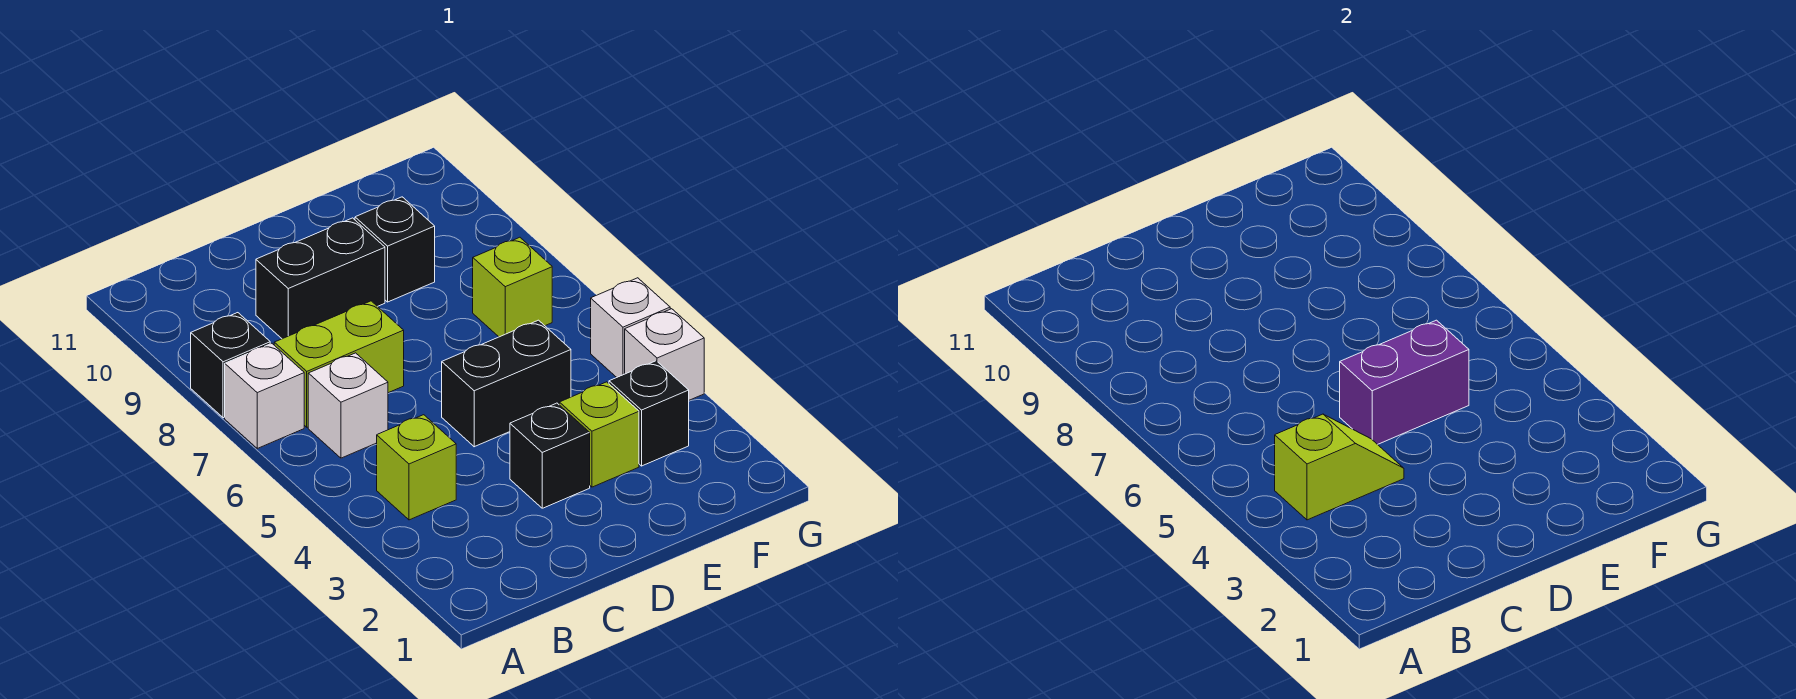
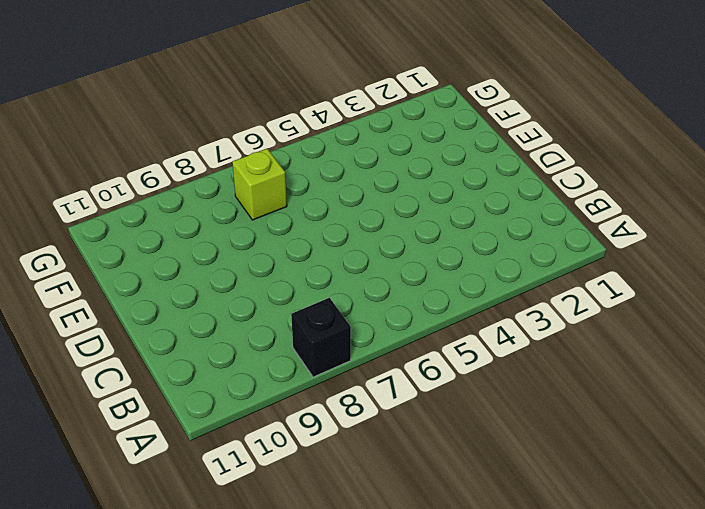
none -> white brick A7 level 1
none -> lime brick B4 level 1
none -> white brick B6 level 1

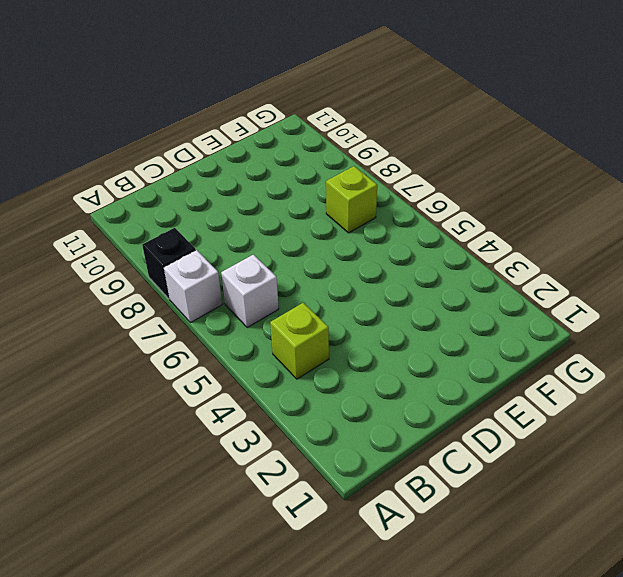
none -> lime brick B7:C7 level 1
none -> black brick C9:D9 level 1
none -> black brick D3 level 1

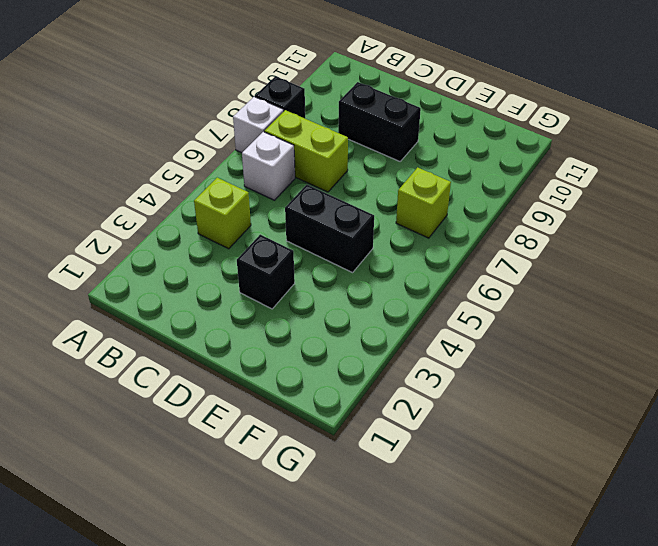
none -> lime brick E3 level 1
none -> black brick E9 level 1
none -> black brick F3 level 1

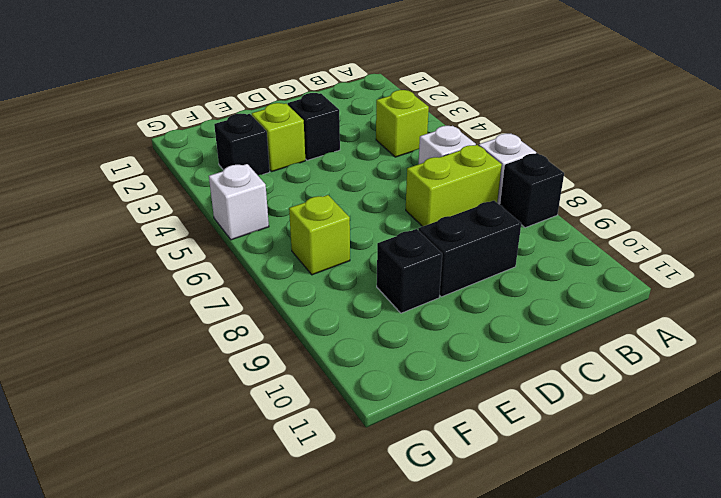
none -> black brick D5:E5 level 1
none -> white brick G4 level 1
none -> lime slope B4:C4 level 2 top B

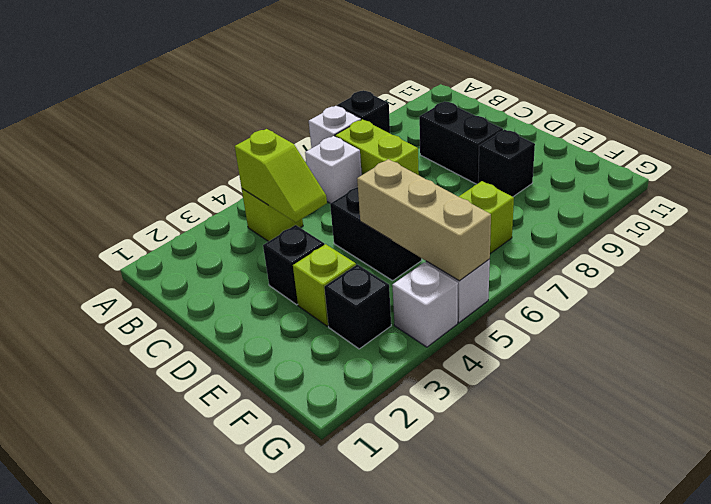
tan brick E5:G5 level 2 -> purple brick D5:E5 level 2

